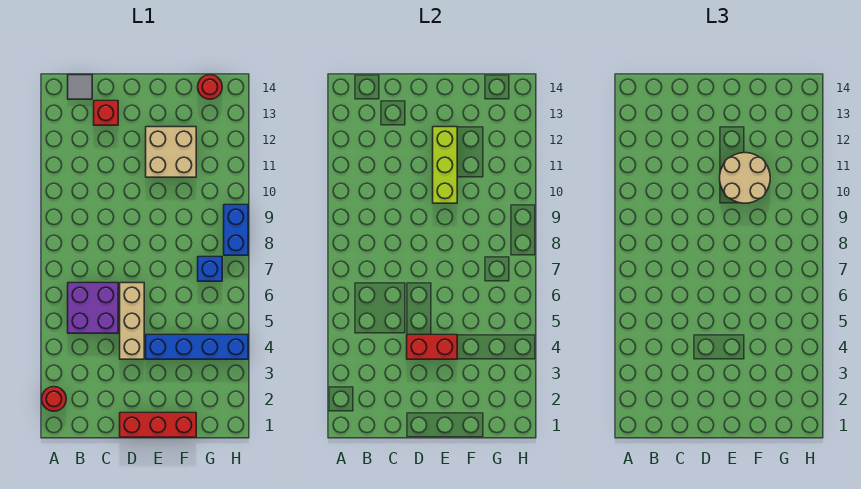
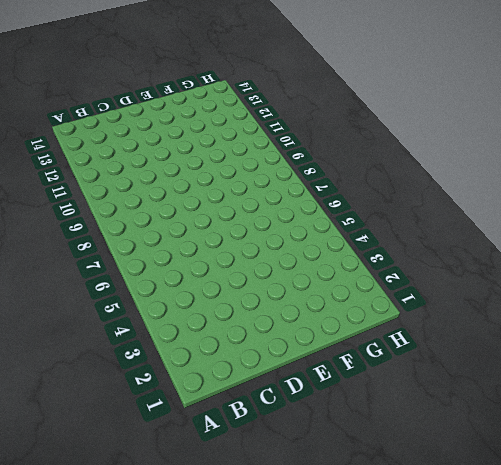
none -> red round brick A2 level 1
none -> purple brick B5:C6 level 1
none -> grey tile B14 level 1

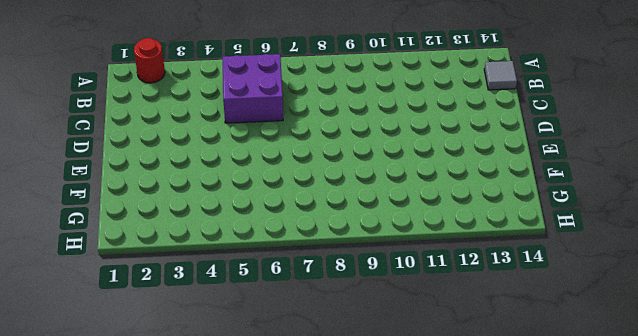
none -> red brick C13 level 1
none -> red brick D1:F1 level 1
none -> tan brick D4:D6 level 1

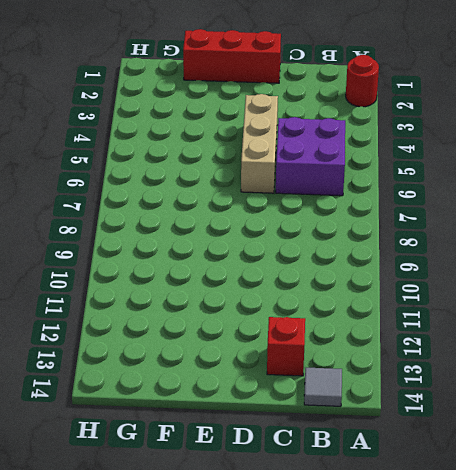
none -> blue brick E4:H4 level 1
none -> tan brick E11:F12 level 1
none -> blue brick G7 level 1

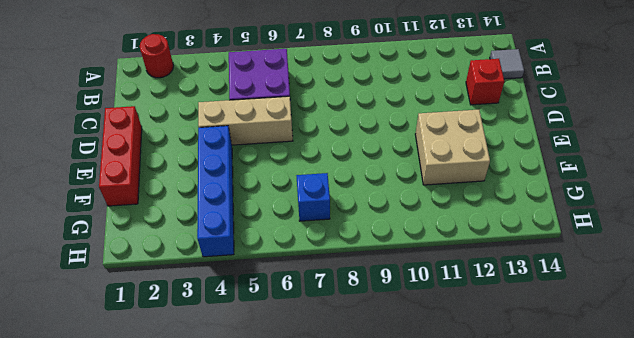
none -> red round brick G14 level 1
none -> blue brick H8:H9 level 1
none -> red brick D4:E4 level 2

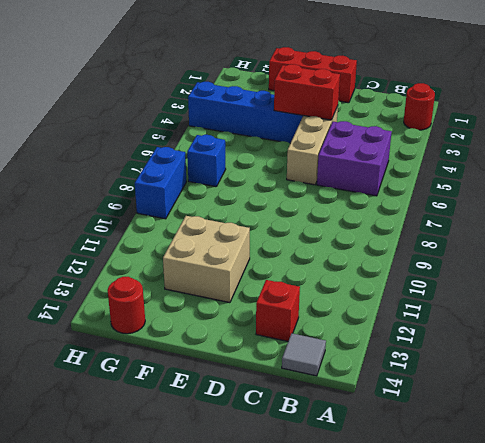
none -> lime brick E10:E12 level 2
none -> tan round brick E10:F11 level 3

